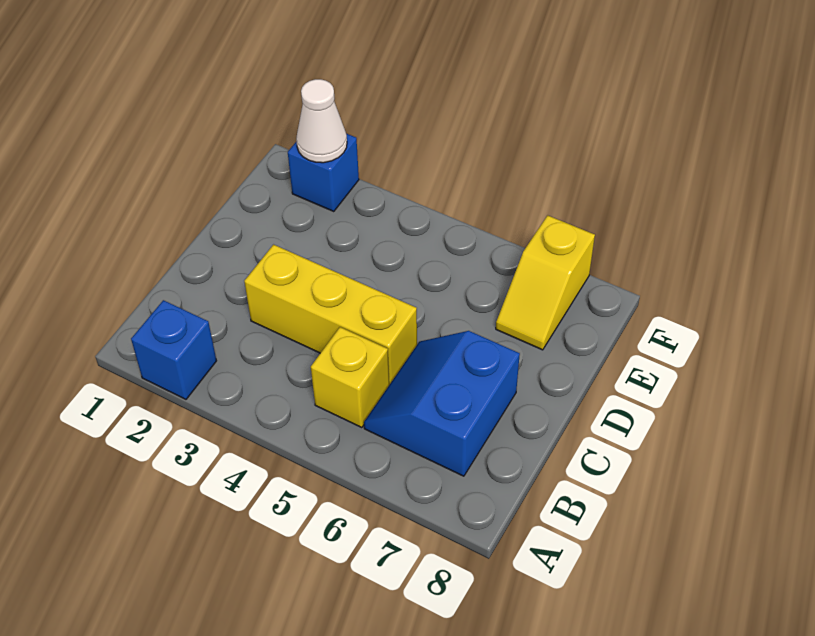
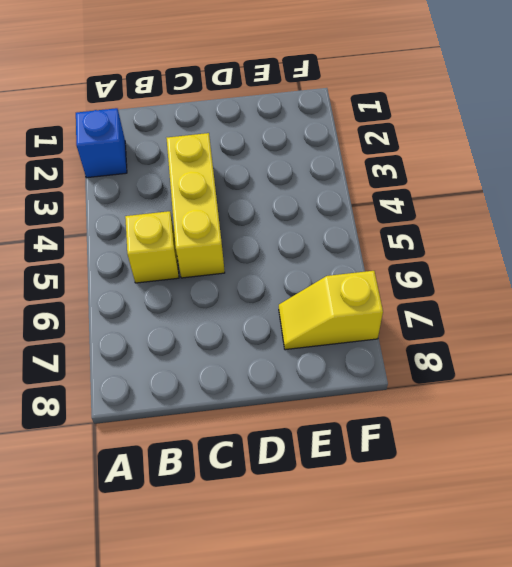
none -> blue slope B6:C7 level 1 top 7
none -> blue brick F2 level 1

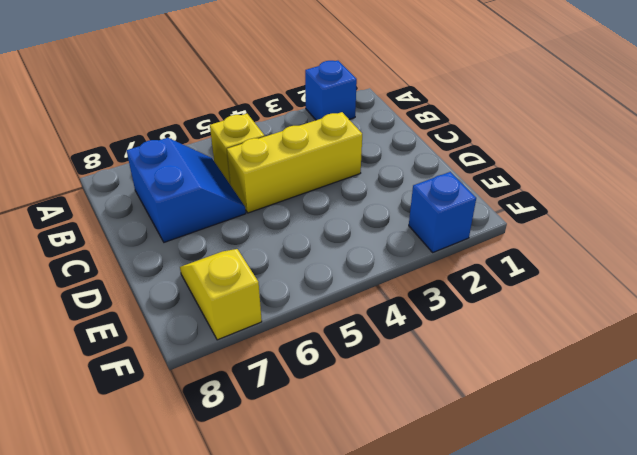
none -> white cone F2 level 2

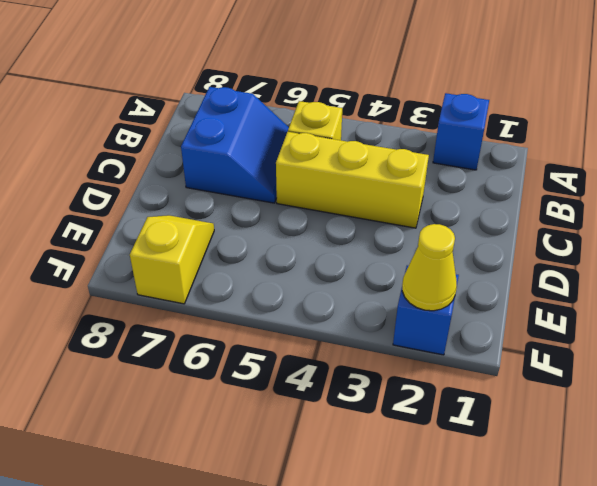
yellow cone F2 level 2 -> white cone F2 level 2

